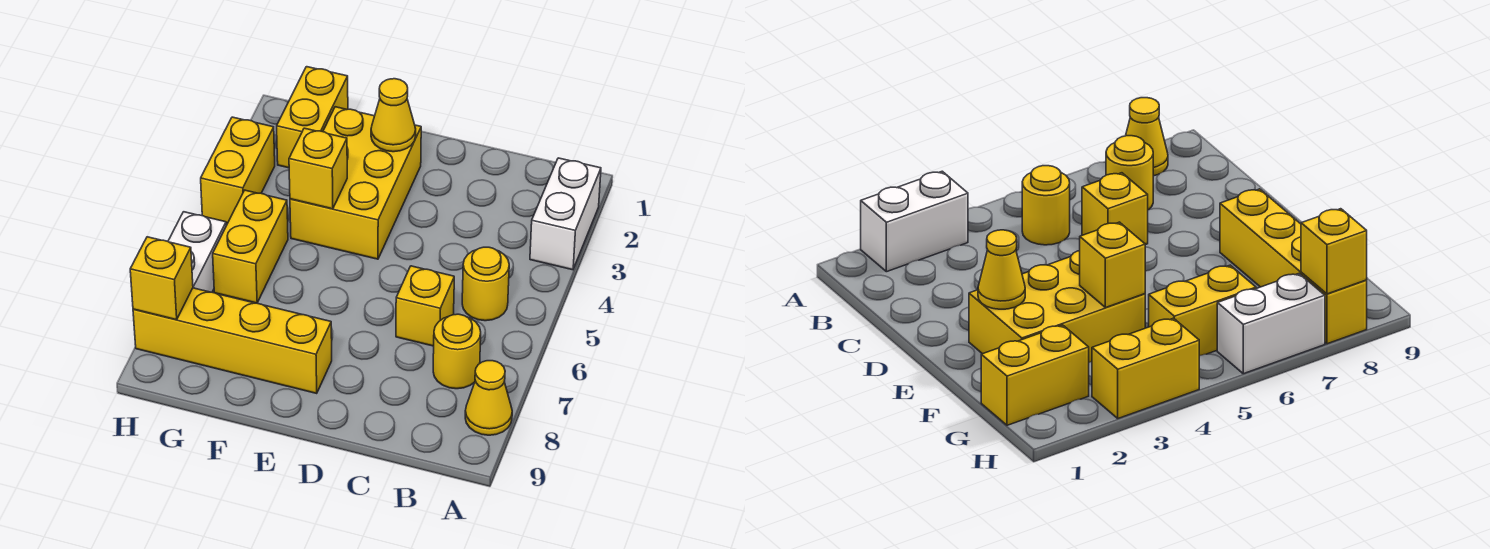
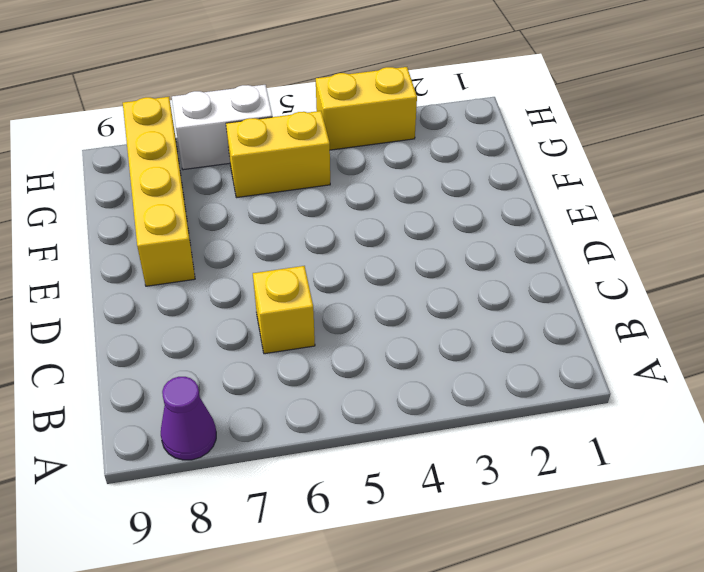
purple cone A8 level 1 -> yellow cone A8 level 1
none -> white brick A2:A3 level 1
none -> yellow round brick B5 level 1
none -> yellow round brick B7 level 1

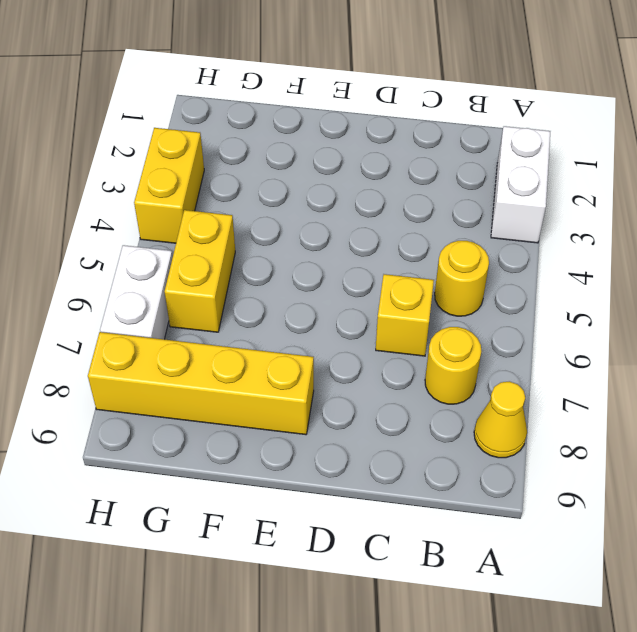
none -> yellow brick E2:F4 level 1
none -> yellow brick G1:G2 level 1
none -> yellow cone E2 level 2

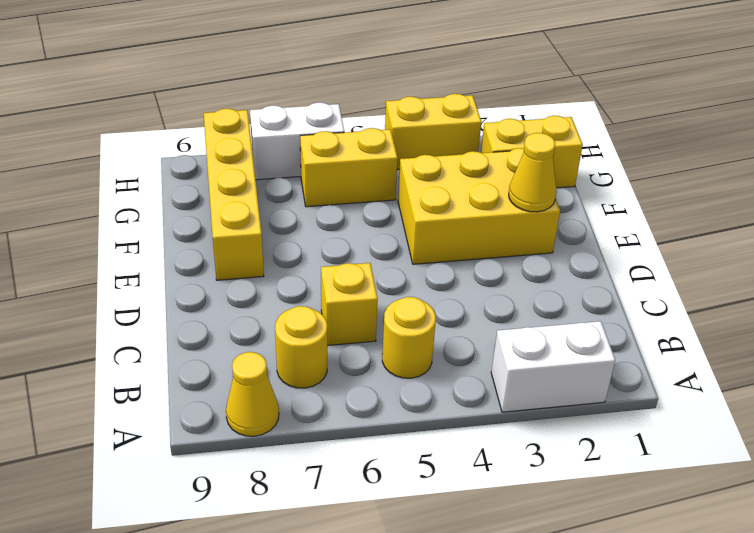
none -> yellow brick F4 level 2
none -> yellow brick H8 level 2

